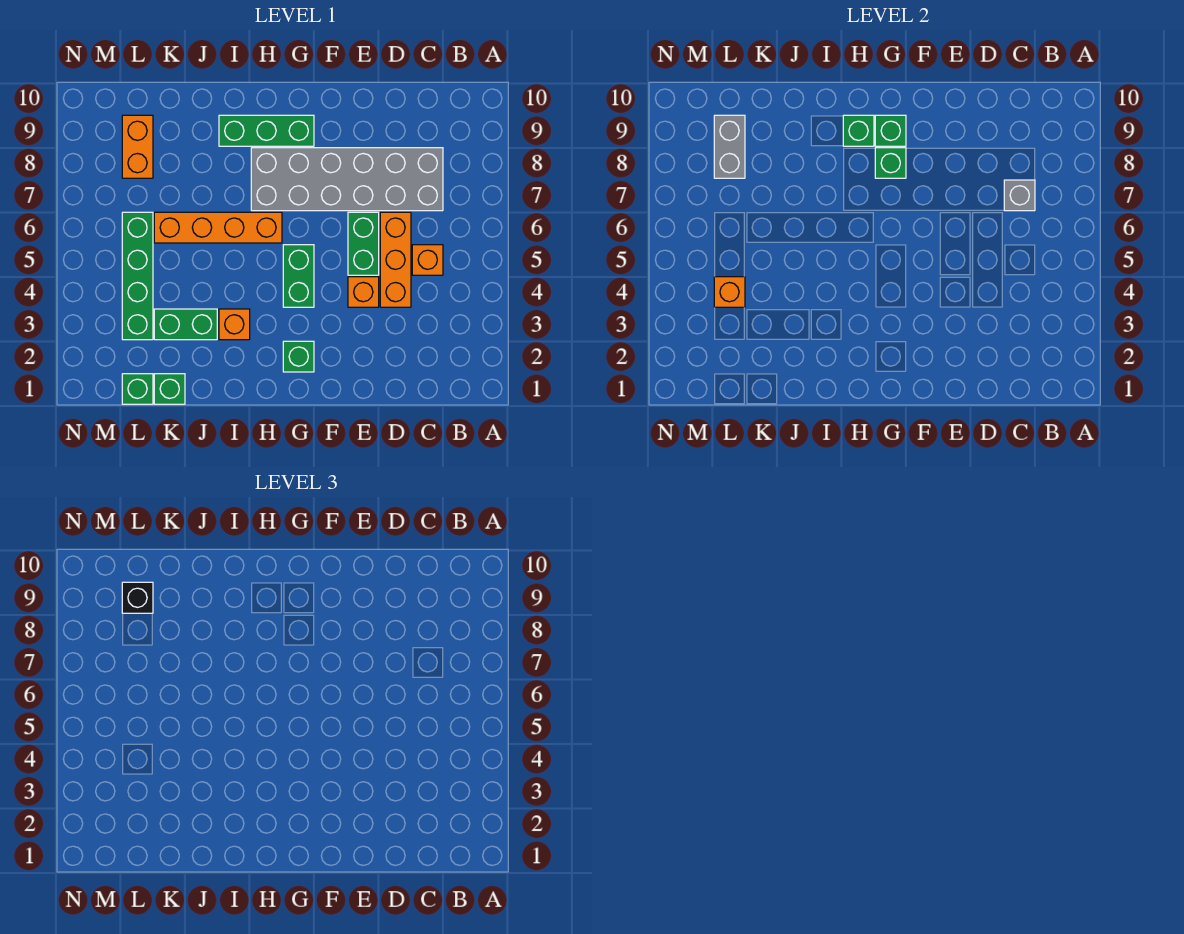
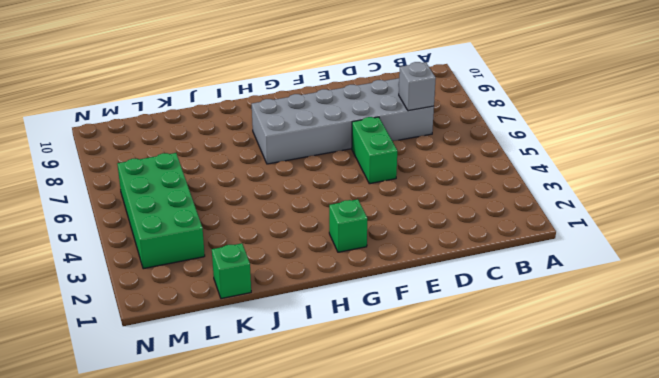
green brick L3:M6 level 1 -> green brick L3:L6 level 1
none -> orange brick C5 level 1
none -> orange brick D4:D6 level 1
none -> orange brick E4 level 1

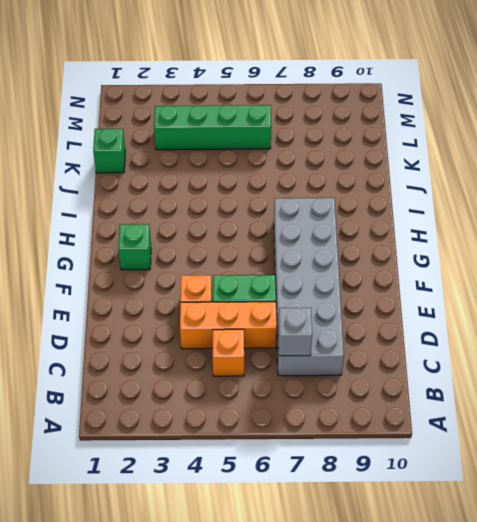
none -> green brick G4:G5 level 1
none -> green brick G9:I9 level 1
none -> orange brick H6:K6 level 1

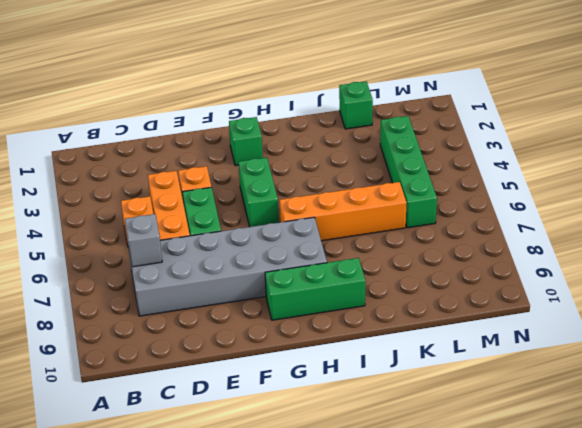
none -> orange brick I3 level 1
none -> green brick J3:K3 level 1
none -> green brick L1 level 1

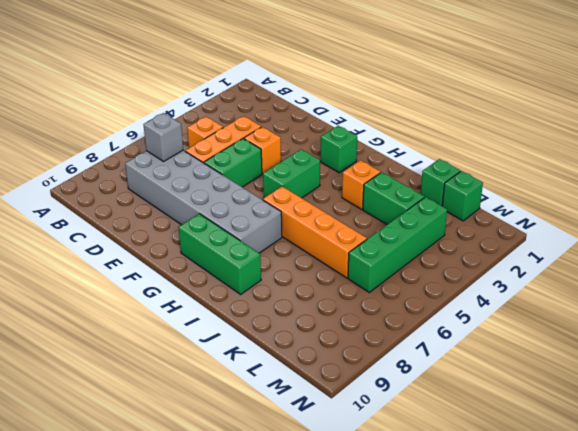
none -> orange brick L8:L9 level 1
none -> green brick G8 level 2
none -> green brick G9 level 2

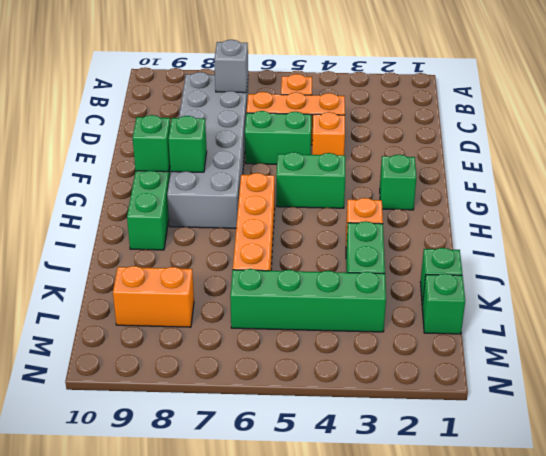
none -> green brick H9 level 2
none -> orange brick L4 level 2
none -> grey brick L8:L9 level 2

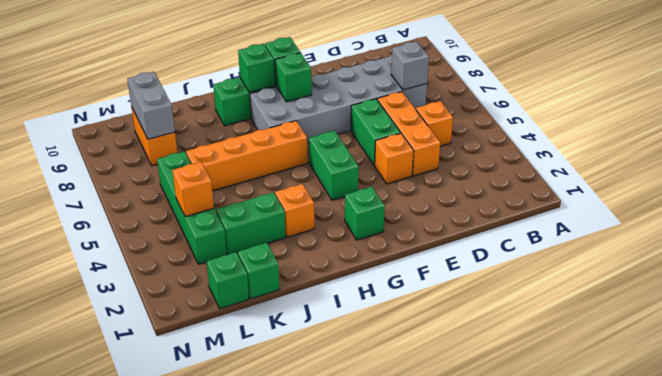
none -> black brick L9 level 3

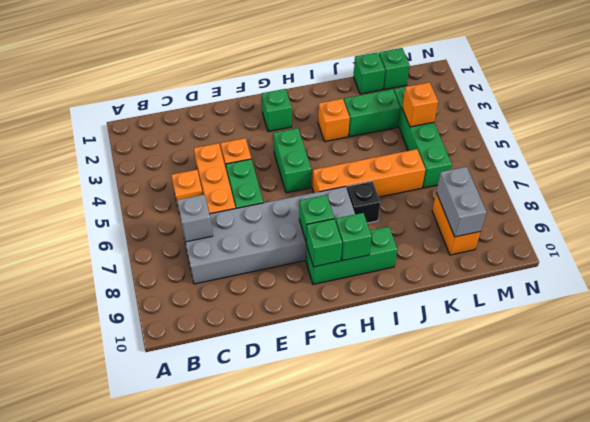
black brick I7 level 1 -> black brick L9 level 3

